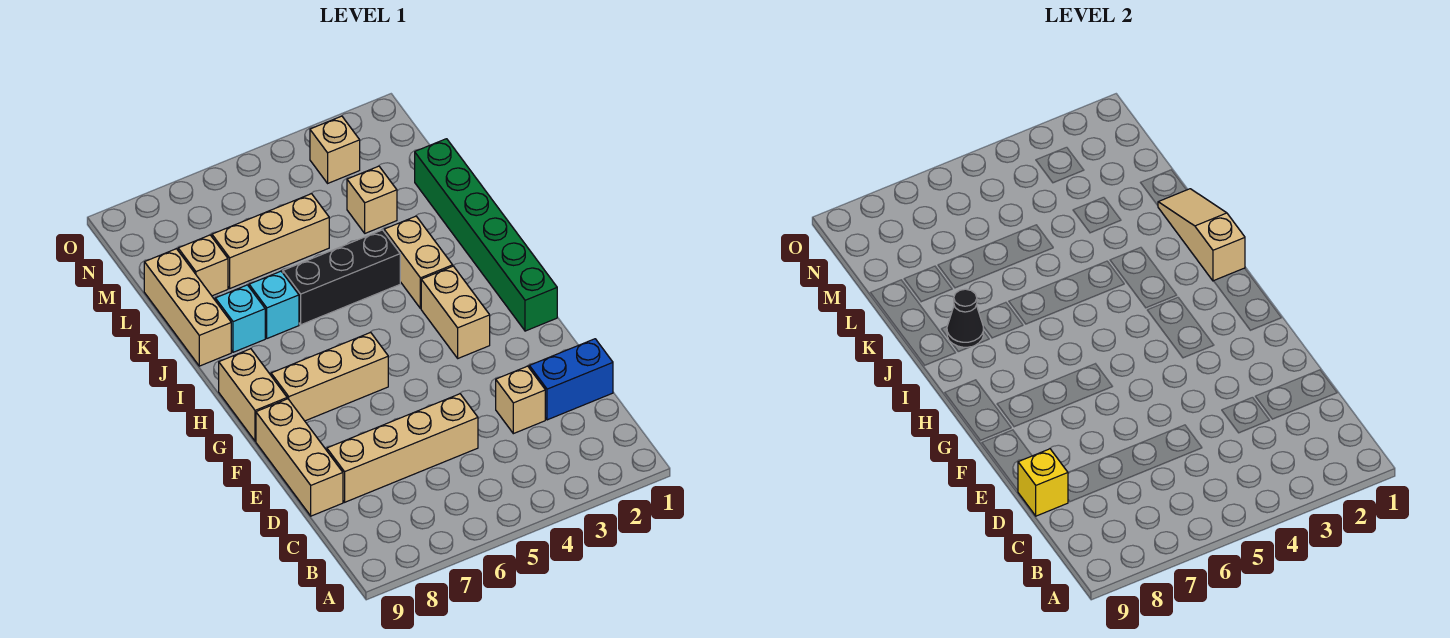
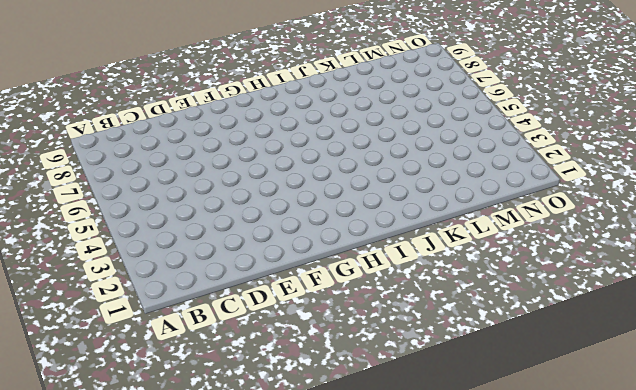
none -> blue brick D1:D2 level 1
none -> tan brick D3 level 1
none -> tan brick D5:D8 level 1

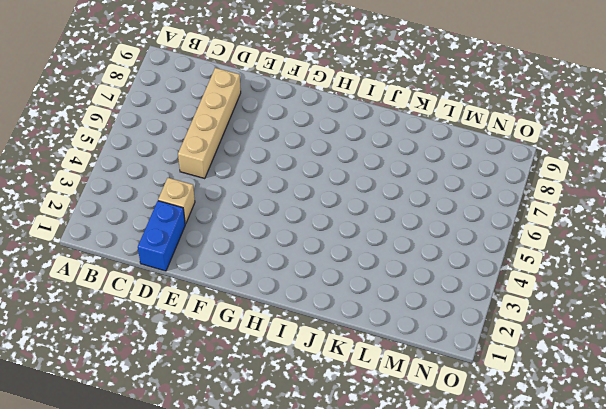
none -> tan brick D9:F9 level 1
none -> green brick G1:L1 level 1
none -> tan brick G3:H3 level 1

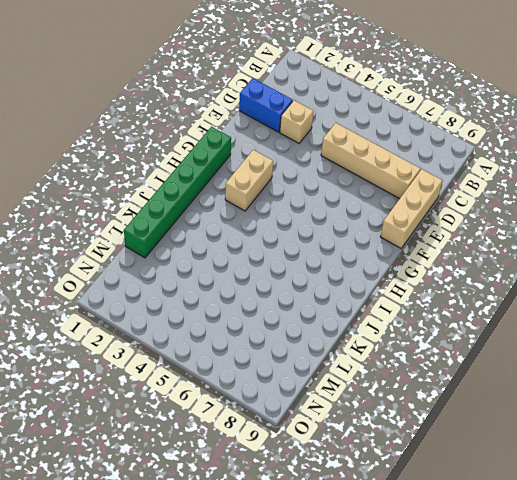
none -> tan brick G6:G8 level 1
none -> tan brick G9:H9 level 1
none -> tan brick I3:J3 level 1

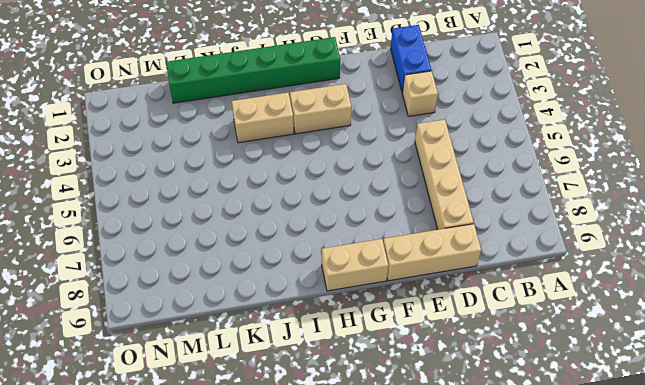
none -> tan brick G6:G8 level 1
none -> black brick J4:J6 level 1
none -> cyan brick J7 level 1

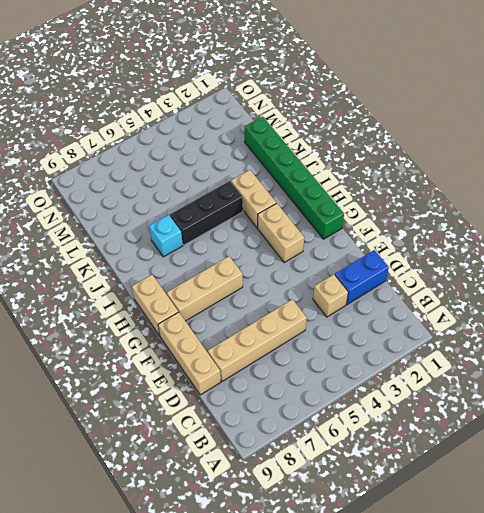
none -> cyan brick J8 level 1
none -> tan brick J9:L9 level 1
none -> tan brick L3 level 1

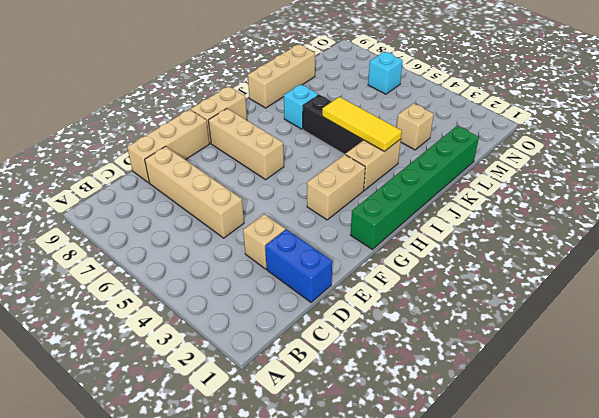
yellow tile J3:J5 level 2 -> none
cyan brick N6 level 1 -> cyan brick J8 level 1
none -> tan brick L5:L7 level 1
none -> tan brick L8 level 1
none -> tan brick N3 level 1

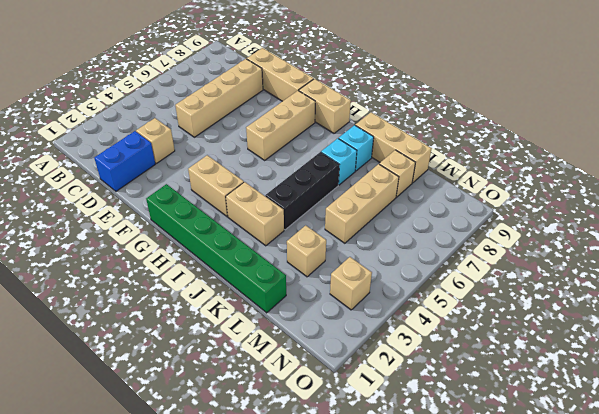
none -> yellow brick D9 level 2
none -> tan slope I1:K1 level 2 top I
none -> black cone J8 level 2

